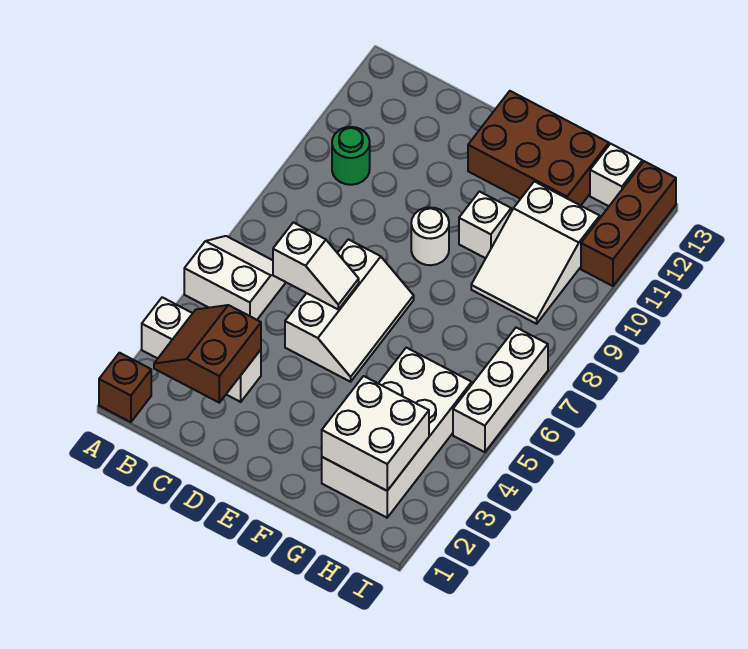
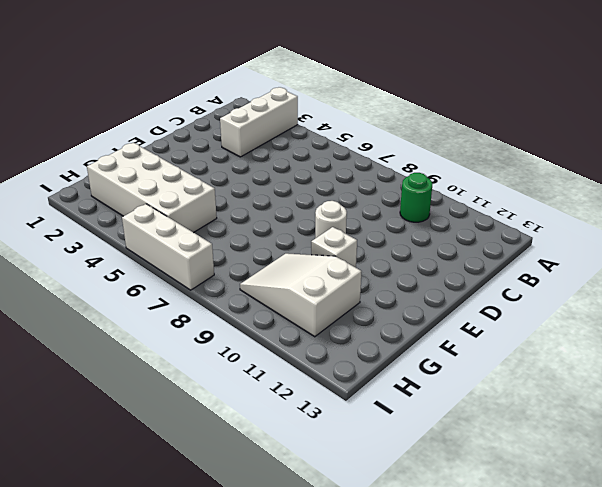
none -> brown brick A1 level 1
none -> white slope A5:B6 level 1 top 5
none -> white slope D5:E7 level 1 top D

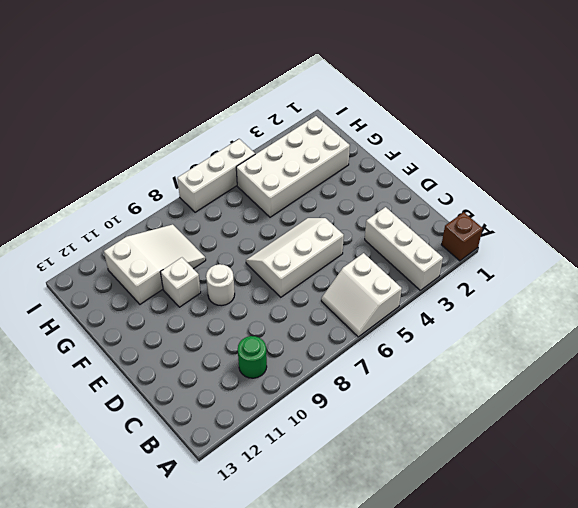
none -> brown brick E12:G13 level 1
none -> white brick H13 level 1
none -> brown brick I11:I13 level 1

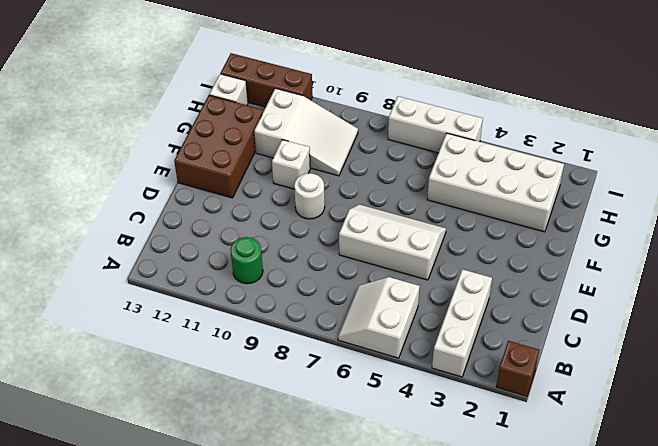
none -> brown slope B2:C3 level 2 top C
none -> white slope C6:D6 level 2 top C
none -> white brick G2:H3 level 2

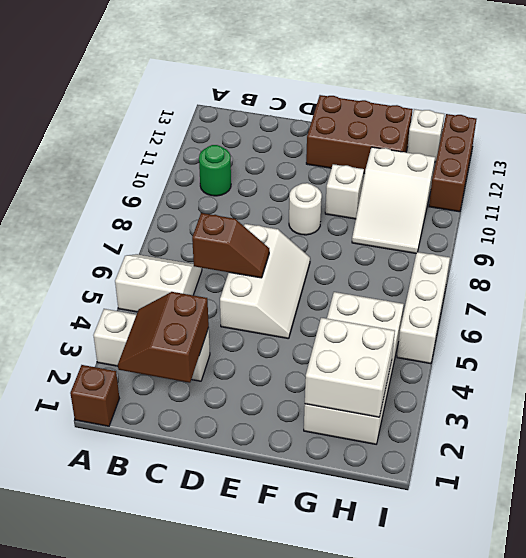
brown slope C6:D6 level 2 top C -> white slope C6:D6 level 2 top C

